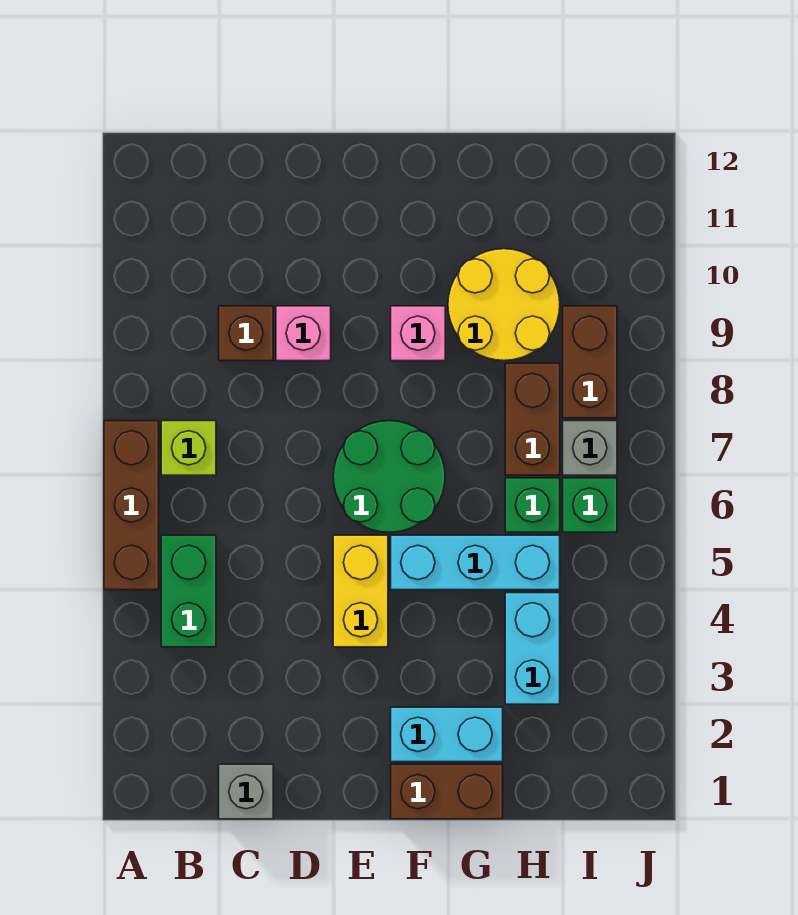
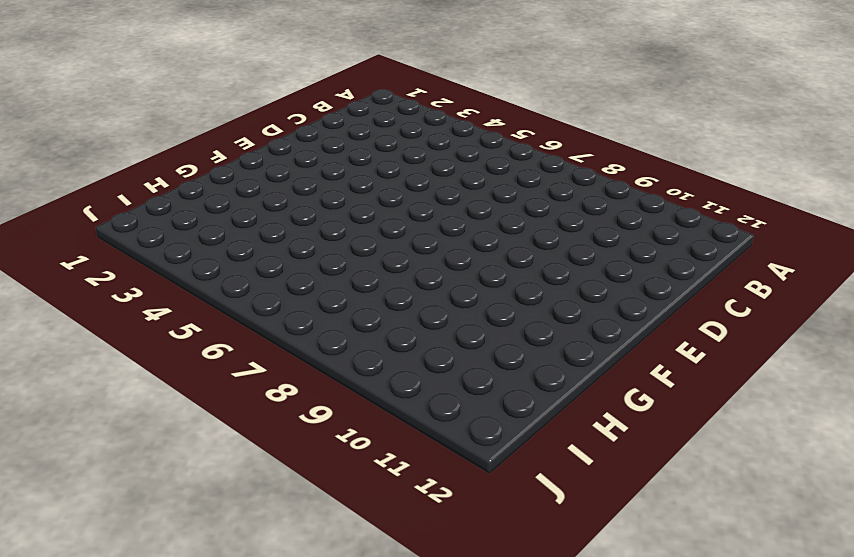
none -> brown brick A5:A7 level 1
none -> green brick B4:B5 level 1
none -> lime brick B7 level 1

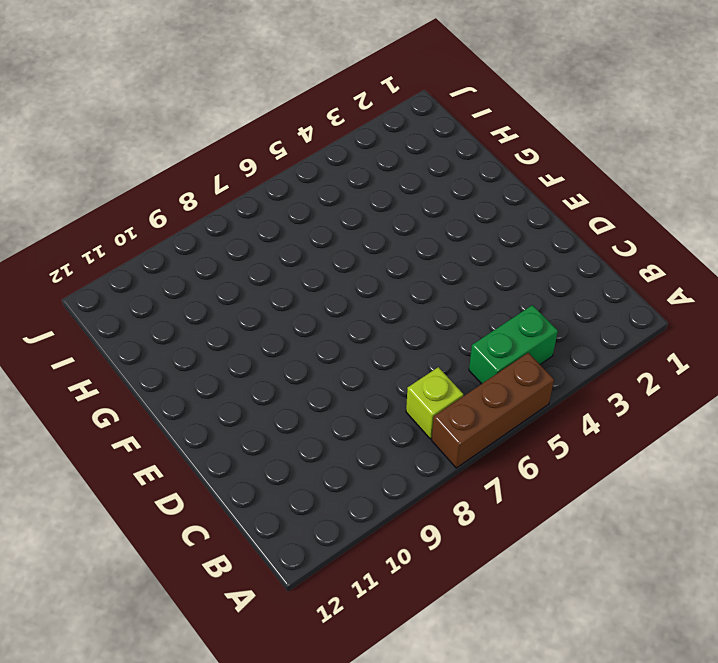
none -> grey brick C1 level 1
none -> brown brick C9 level 1
none -> pink brick D9 level 1

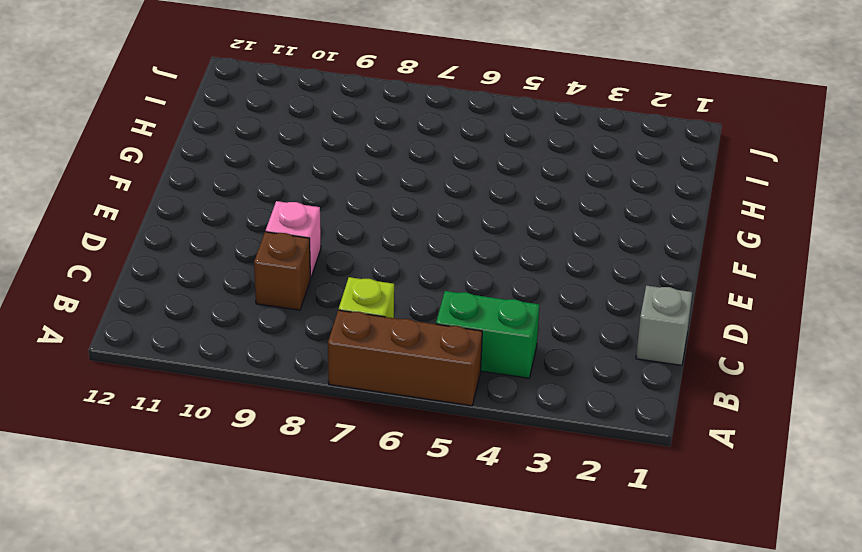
none -> yellow brick E4:E5 level 1
none -> green round brick E6:F7 level 1
none -> brown brick F1:G1 level 1

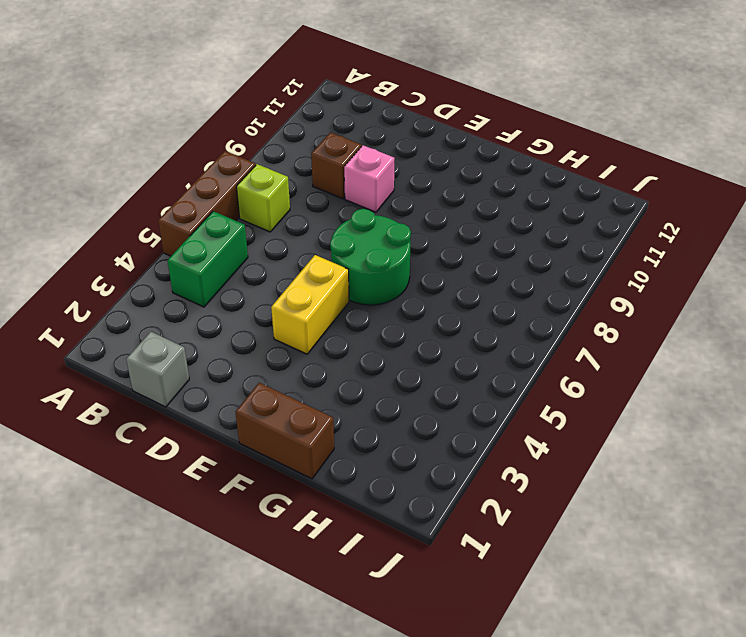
none -> cyan brick F2:G2 level 1
none -> cyan brick F5:H5 level 1
none -> pink brick F9 level 1

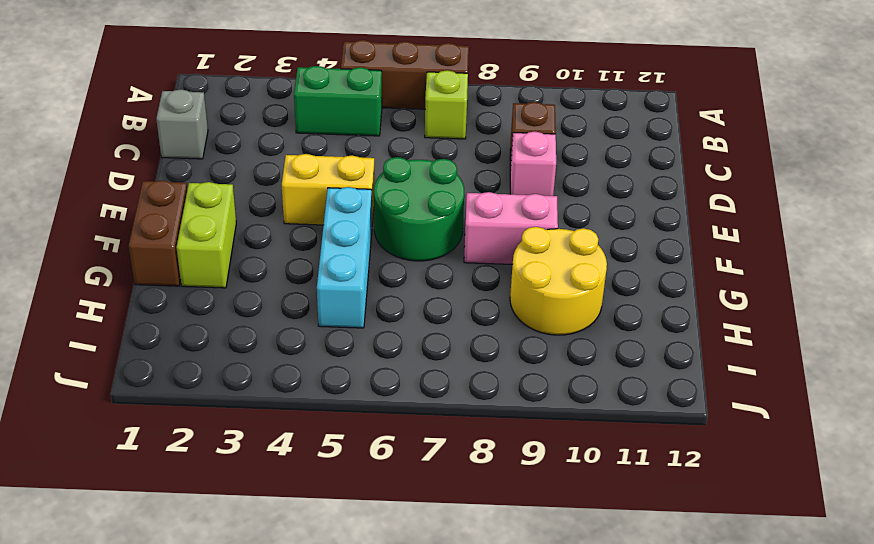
lime brick F2:G2 level 1 -> cyan brick F2:G2 level 1
pink brick F8:F9 level 1 -> pink brick F9 level 1
none -> cyan brick H3:H4 level 1
none -> green brick H6 level 1
none -> brown brick H7:H8 level 1

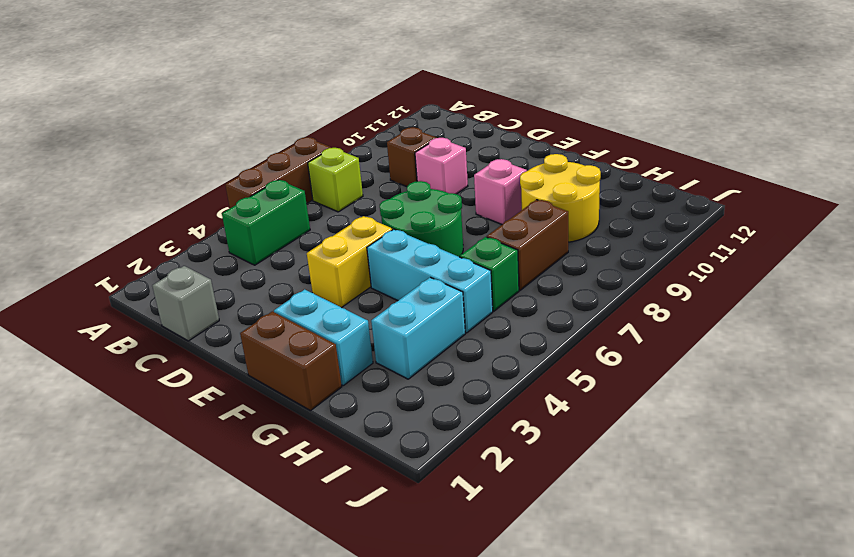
none -> green brick I6 level 1
none -> grey brick I7 level 1
none -> brown brick I8:I9 level 1

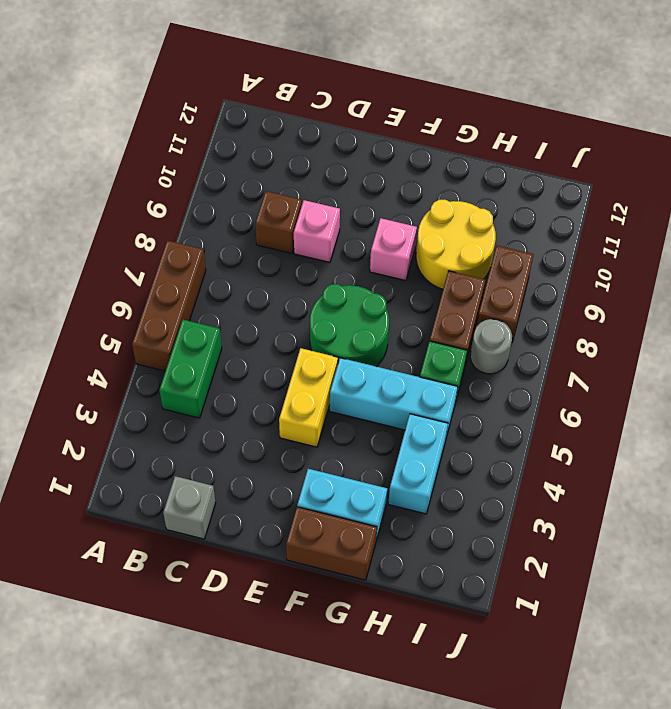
grey round brick I7 level 1 -> grey brick I7 level 1
none -> lime brick B7 level 1
none -> green brick I6 level 1

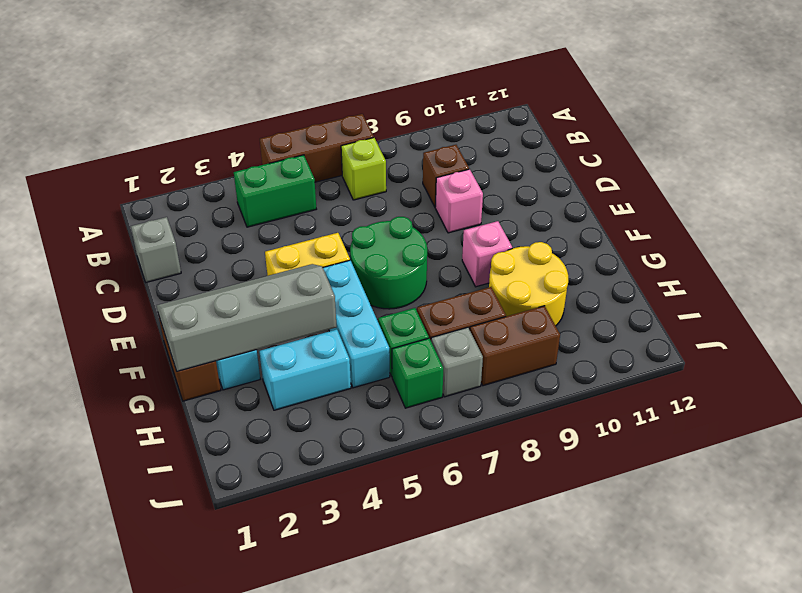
grey slope F1:G4 level 2 top G -> none

